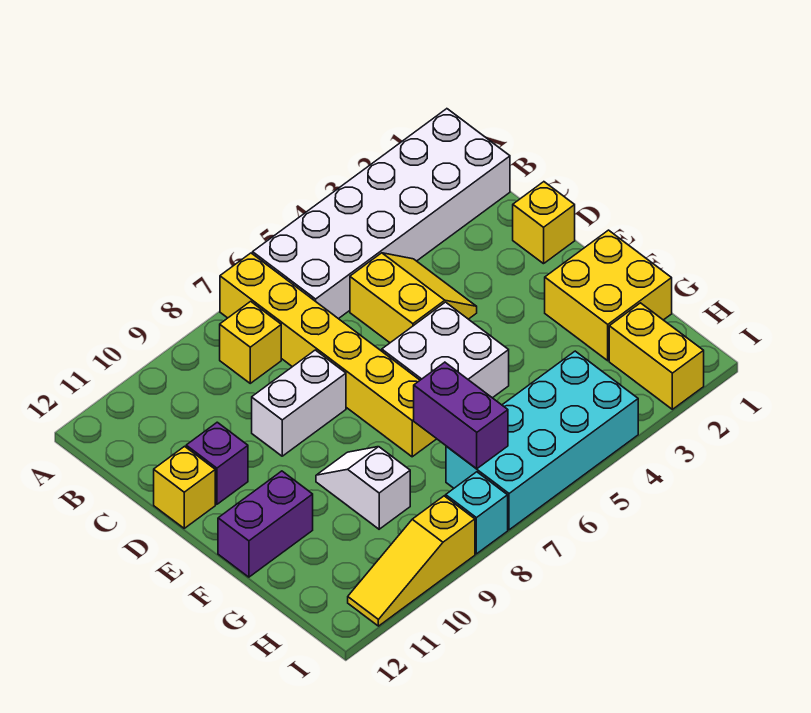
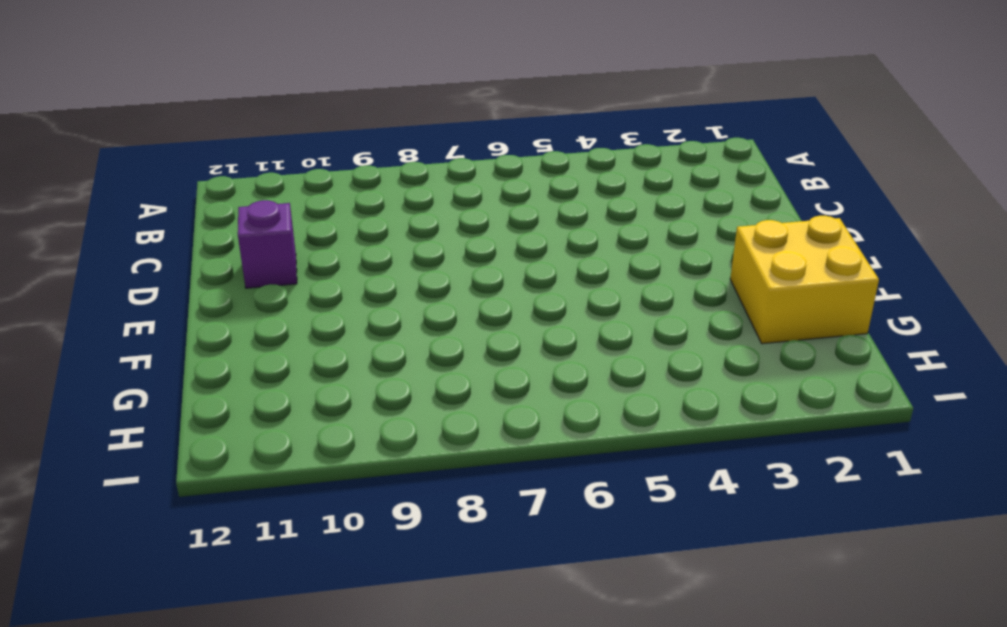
none -> white brick A1:B6 level 1
none -> yellow brick A7:F7 level 1
none -> yellow brick B8 level 1

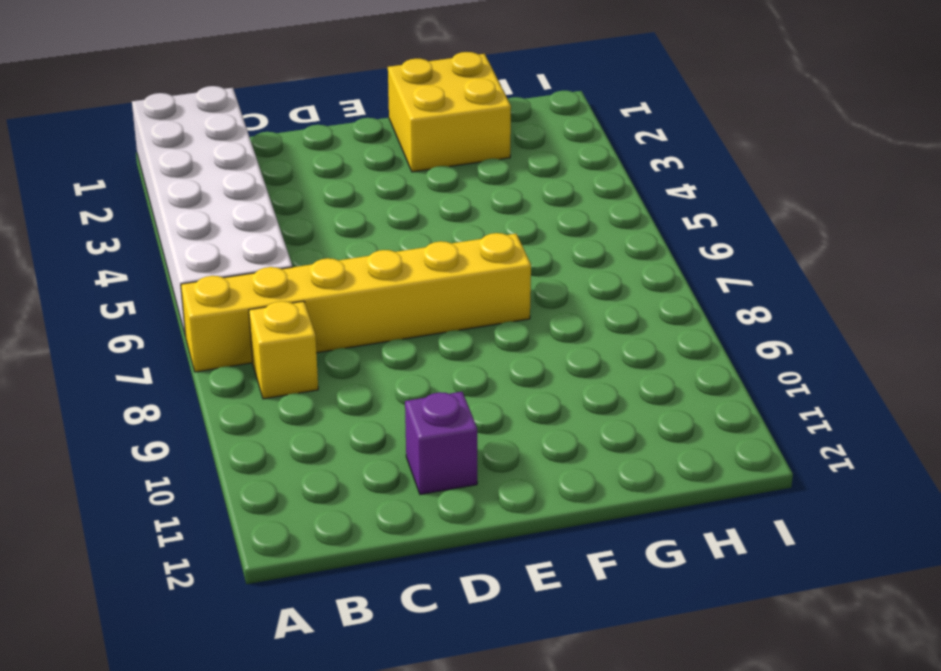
none -> yellow slope C4:D5 level 1 top 5
none -> yellow brick D1 level 1
none -> white brick D8:D9 level 1

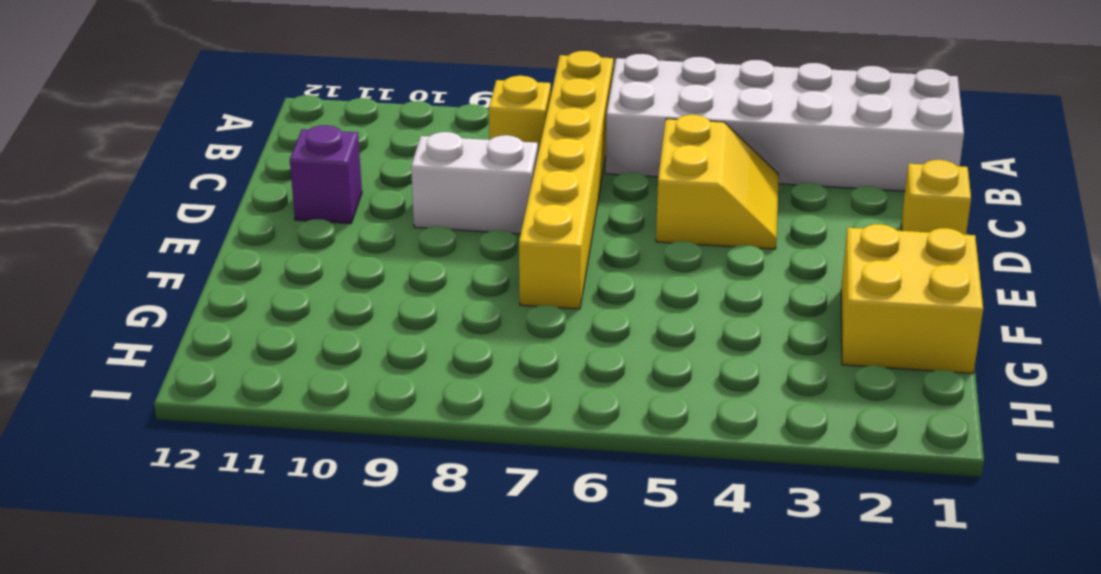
none -> yellow brick D12 level 1
none -> white brick E5:F6 level 1
none -> white slope F9:G9 level 1 top G

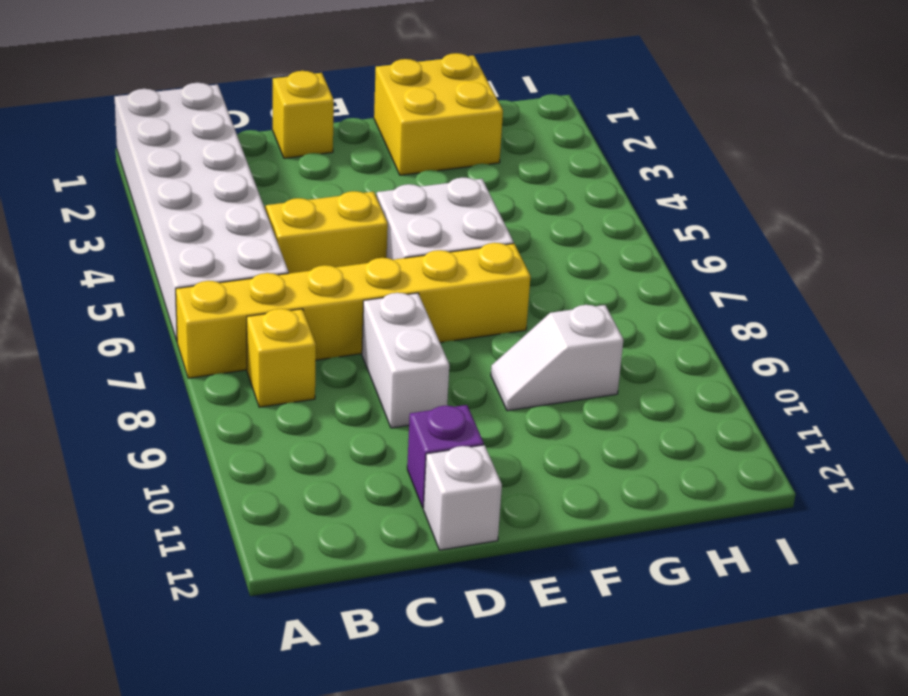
white brick D12 level 1 -> yellow brick D12 level 1
none -> purple brick F11:F12 level 1
none -> yellow brick H2:I2 level 1
none -> cyan brick H4:I7 level 1

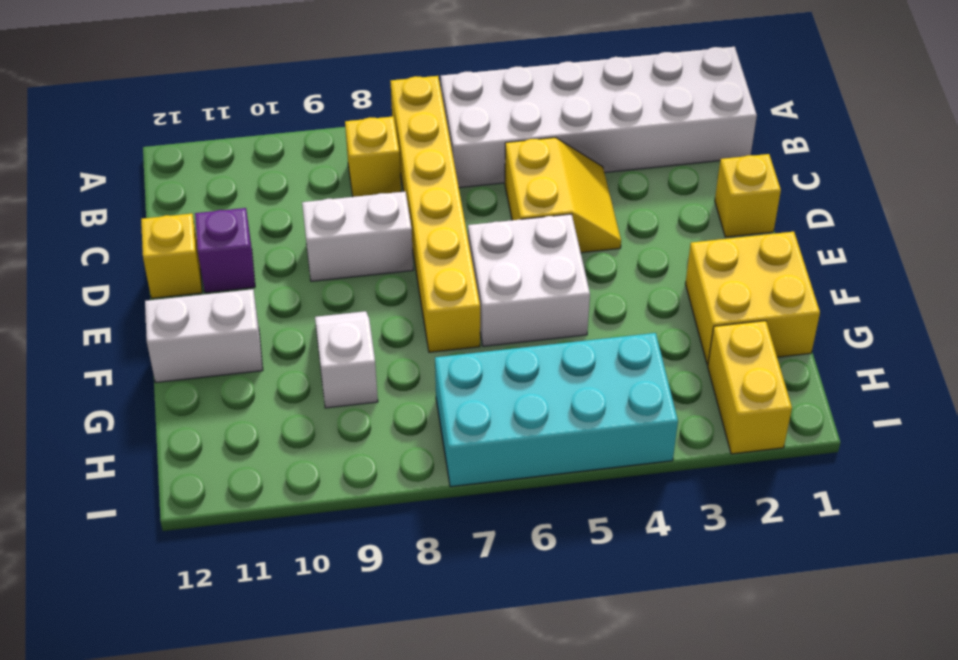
white brick F11:F12 level 1 -> purple brick F11:F12 level 1
none -> cyan brick I8 level 1
none -> yellow slope I9:I11 level 1 top 9
none -> purple brick G7:H7 level 2

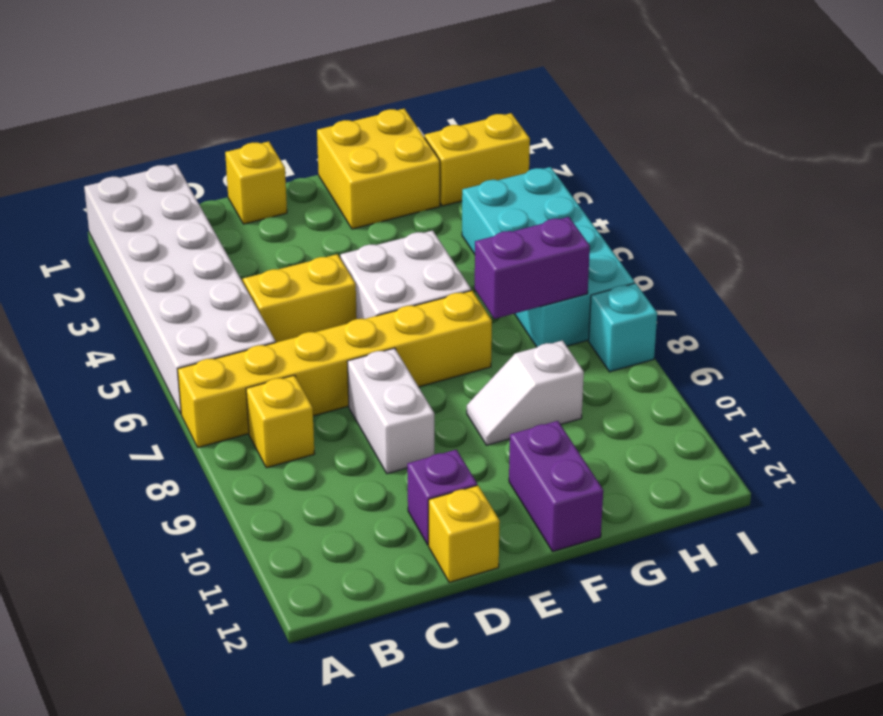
none -> yellow slope I9:I11 level 1 top 9

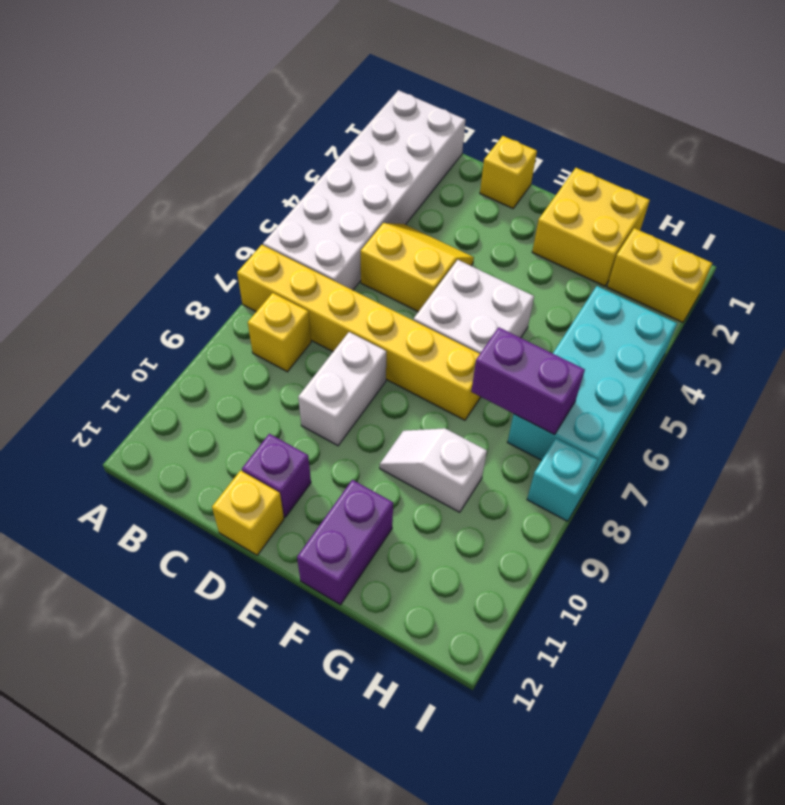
none -> yellow slope I9:I11 level 1 top 9

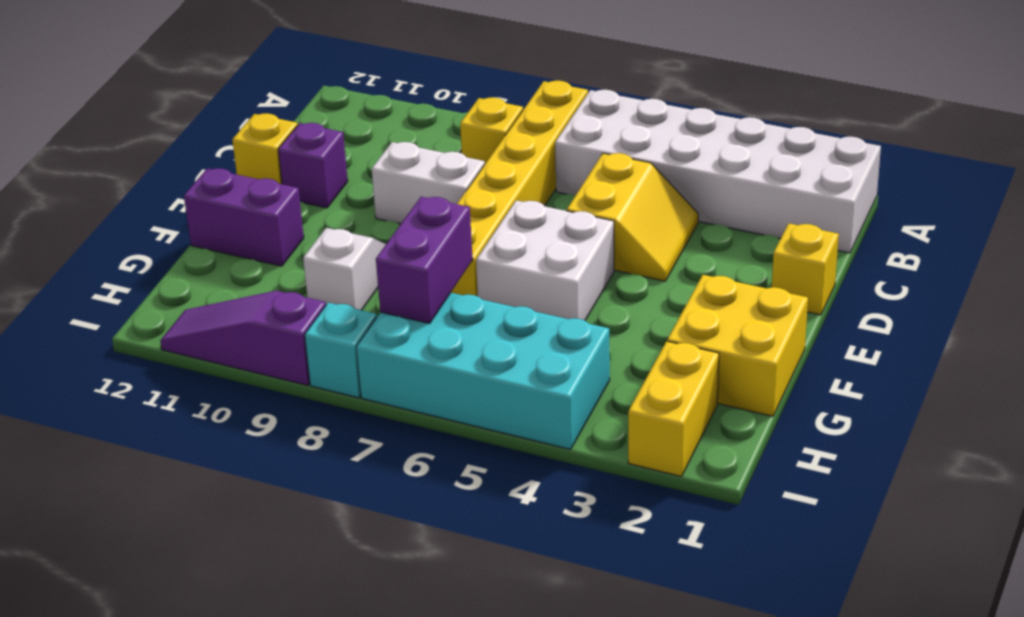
purple slope I9:I11 level 1 top 9 -> yellow slope I9:I11 level 1 top 9

